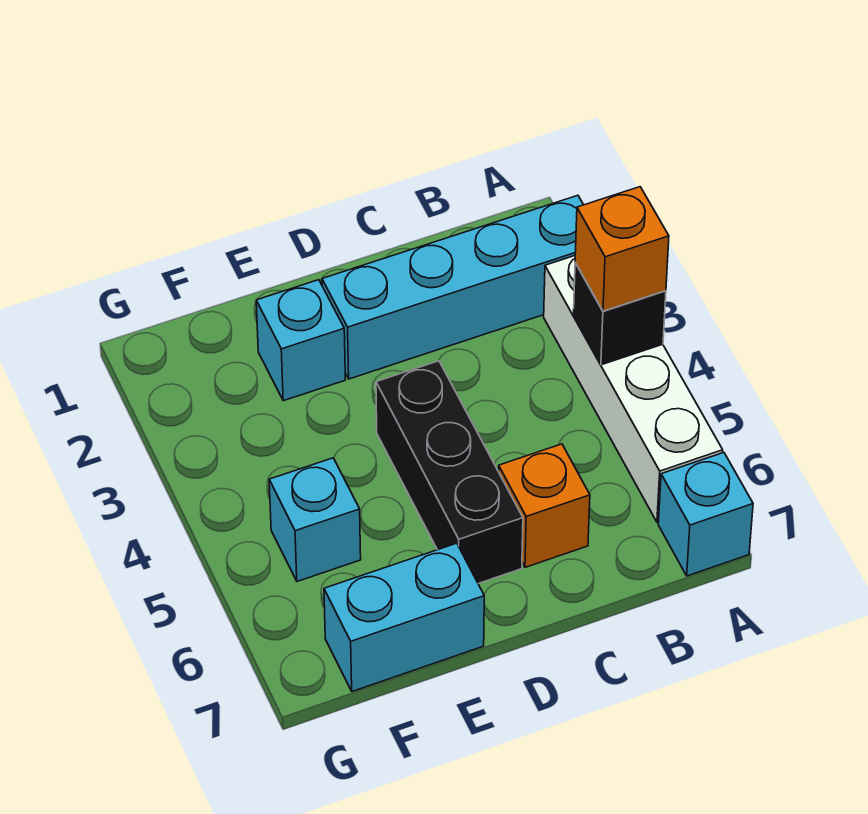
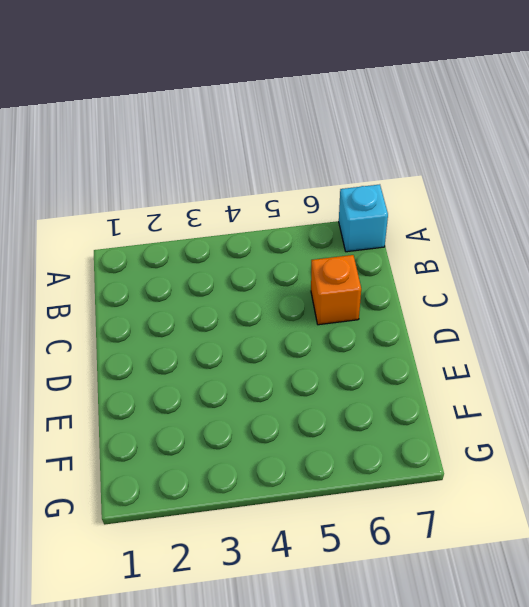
none -> cyan brick A2:D2 level 1
none -> white brick A3:A6 level 1

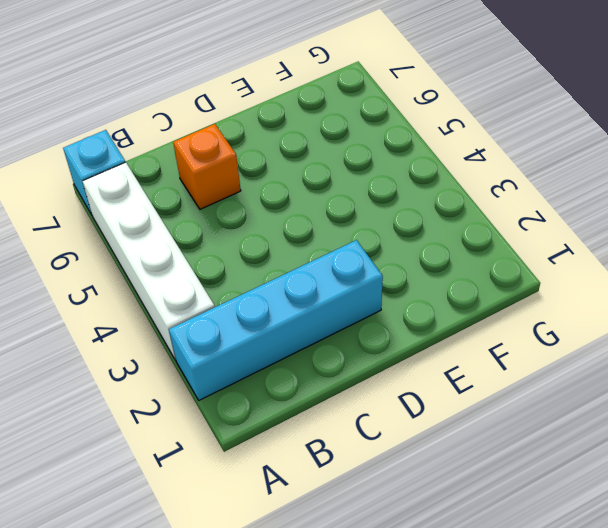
none -> black brick D4:D6 level 1
none -> cyan brick E2 level 1

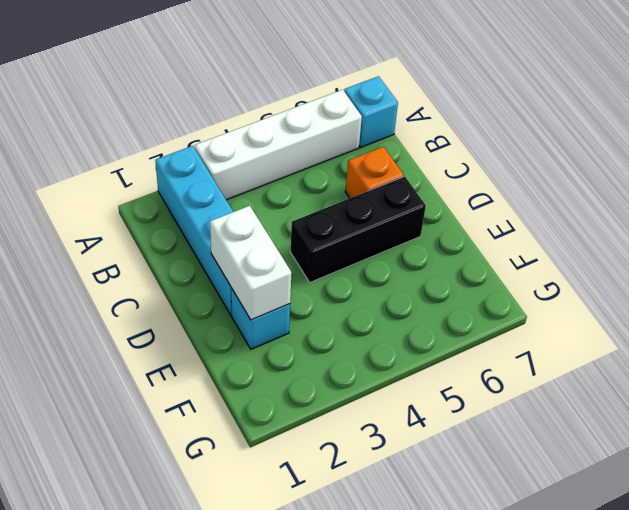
white brick D2:E2 level 2 -> none
none -> cyan brick E7:F7 level 1
none -> cyan brick F5 level 1

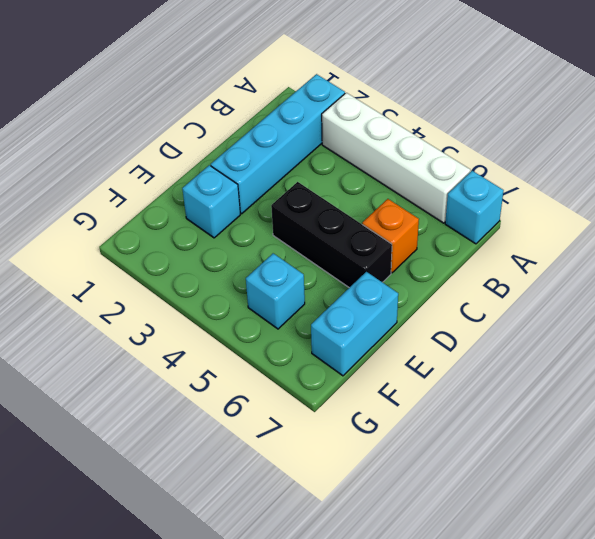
none -> black brick A4 level 2
none -> orange brick A4 level 3

